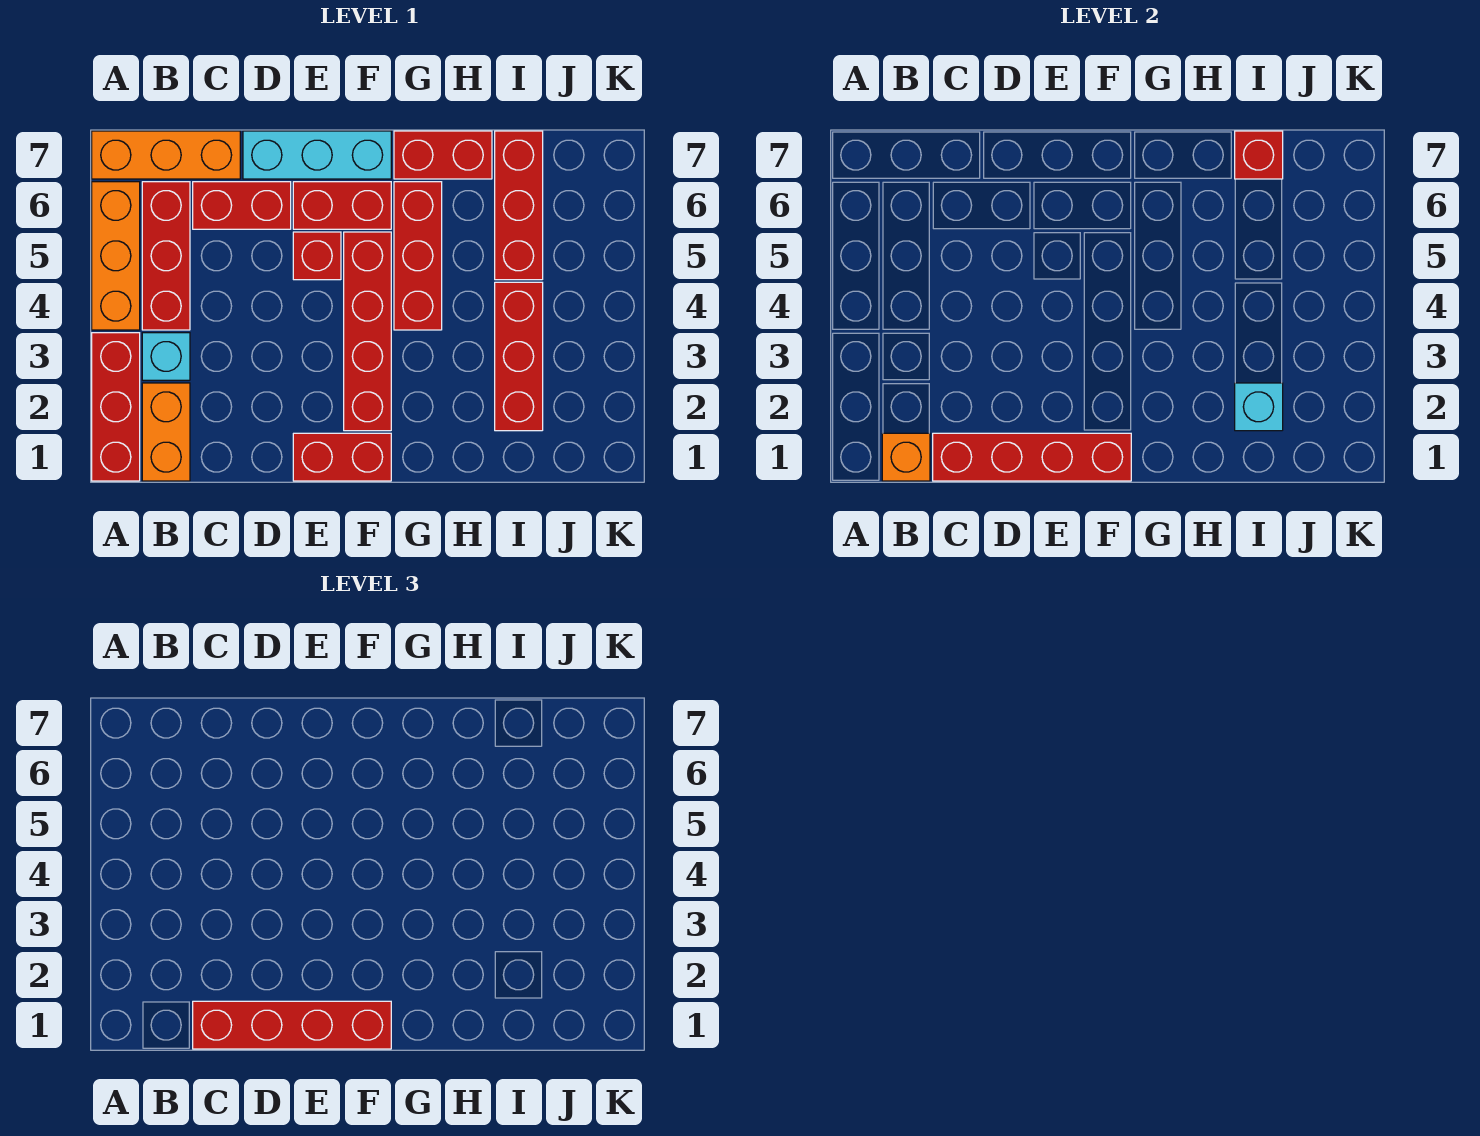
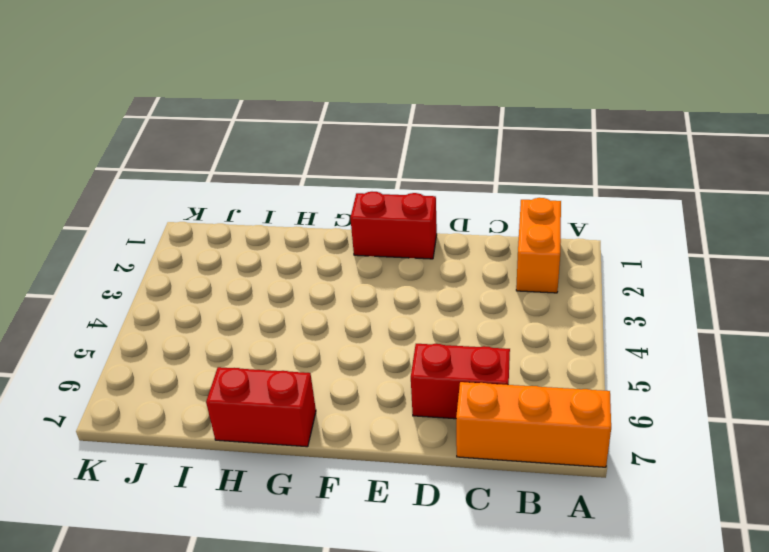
none -> red brick A1:A3 level 1
none -> orange brick A4:A6 level 1
none -> cyan brick B3 level 1

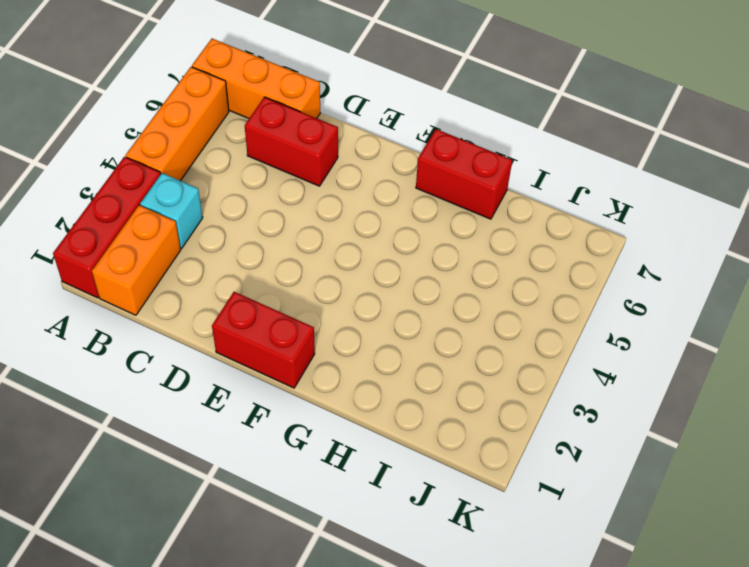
none -> red brick B4:B6 level 1
none -> cyan brick D7:F7 level 1
none -> red brick E5 level 1

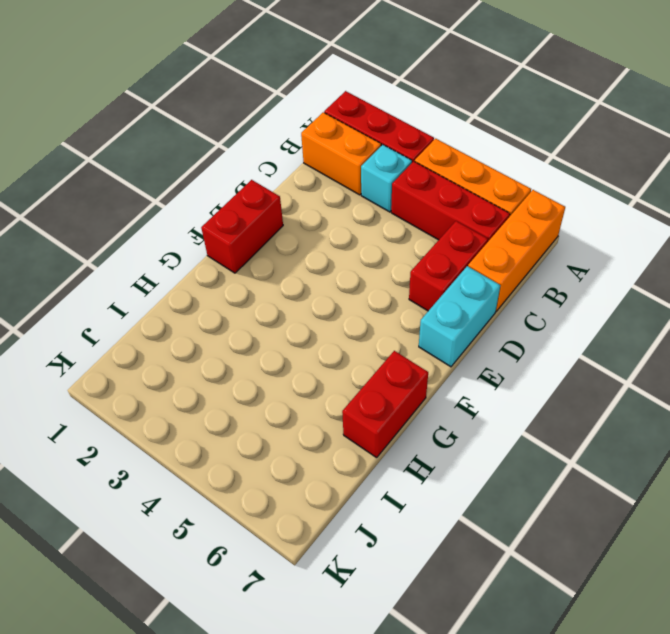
cyan brick D7:E7 level 1 -> cyan brick D7:F7 level 1
none -> red brick E5 level 1
none -> red brick E6:F6 level 1
none -> red brick F2:F5 level 1

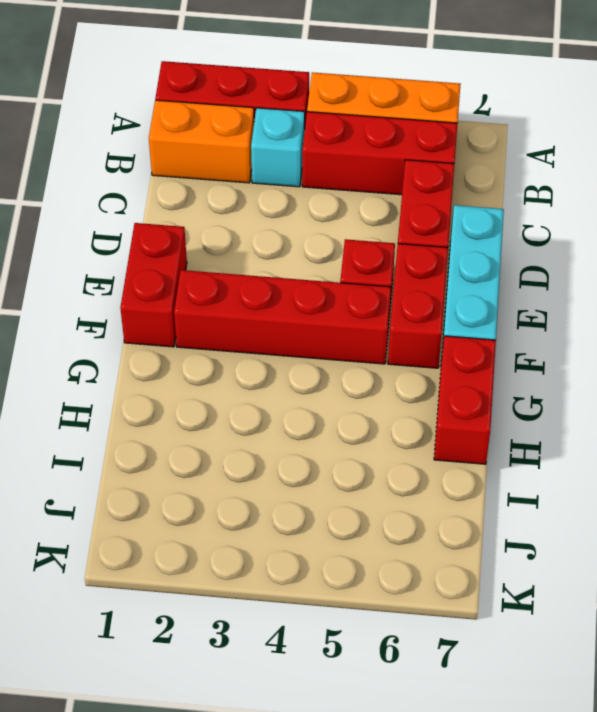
none -> orange brick A7:C7 level 1
none -> red brick G4:G6 level 1
none -> red brick I2:I4 level 1

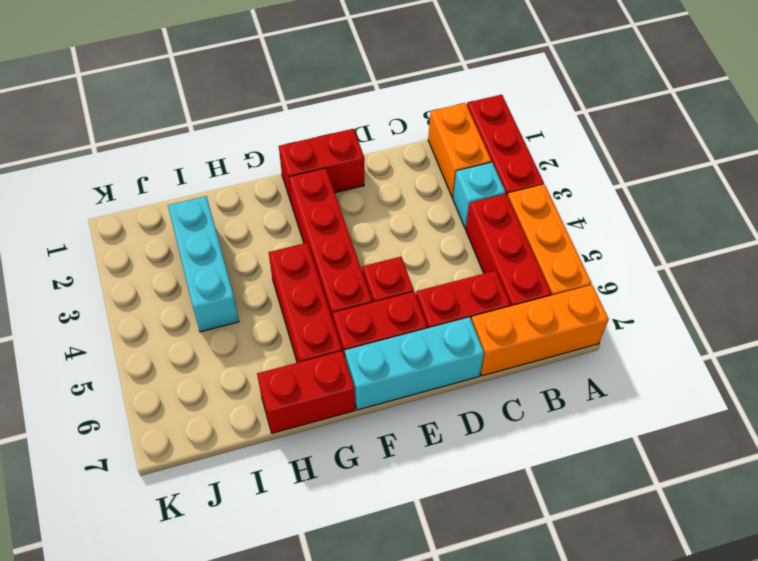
cyan brick I2:I4 level 1 -> red brick I2:I4 level 1
none -> red brick I5:I7 level 1
none -> orange brick B1 level 2
none -> red brick C1:F1 level 2

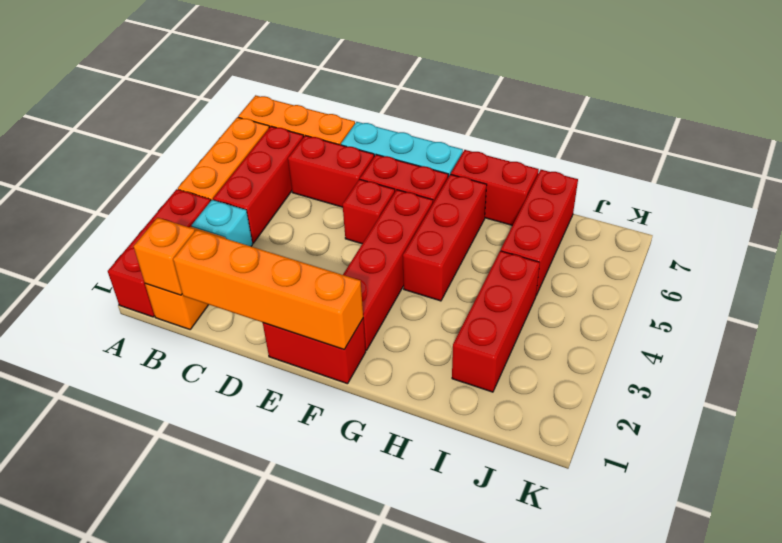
orange brick C1:F1 level 2 -> red brick C1:F1 level 2
none -> cyan brick I2 level 2
none -> red brick I7 level 2
none -> red brick C1:F1 level 3

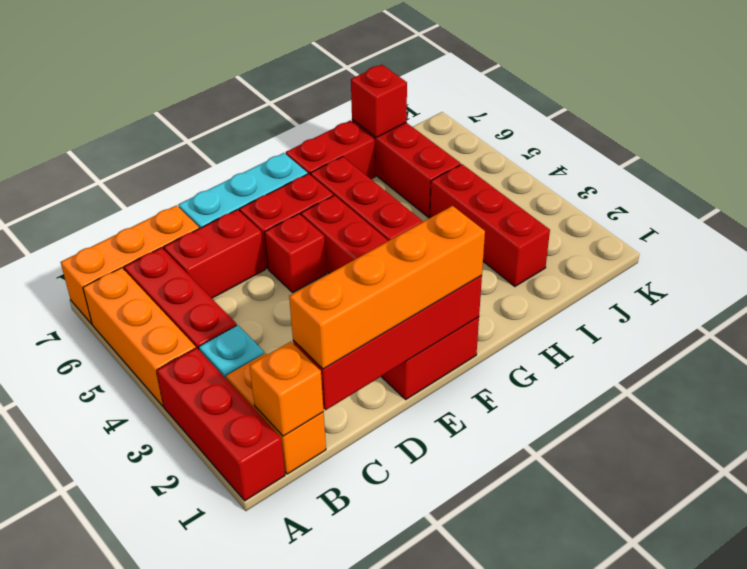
orange brick C1:F1 level 3 -> red brick C1:F1 level 3
none -> cyan brick I2 level 2

